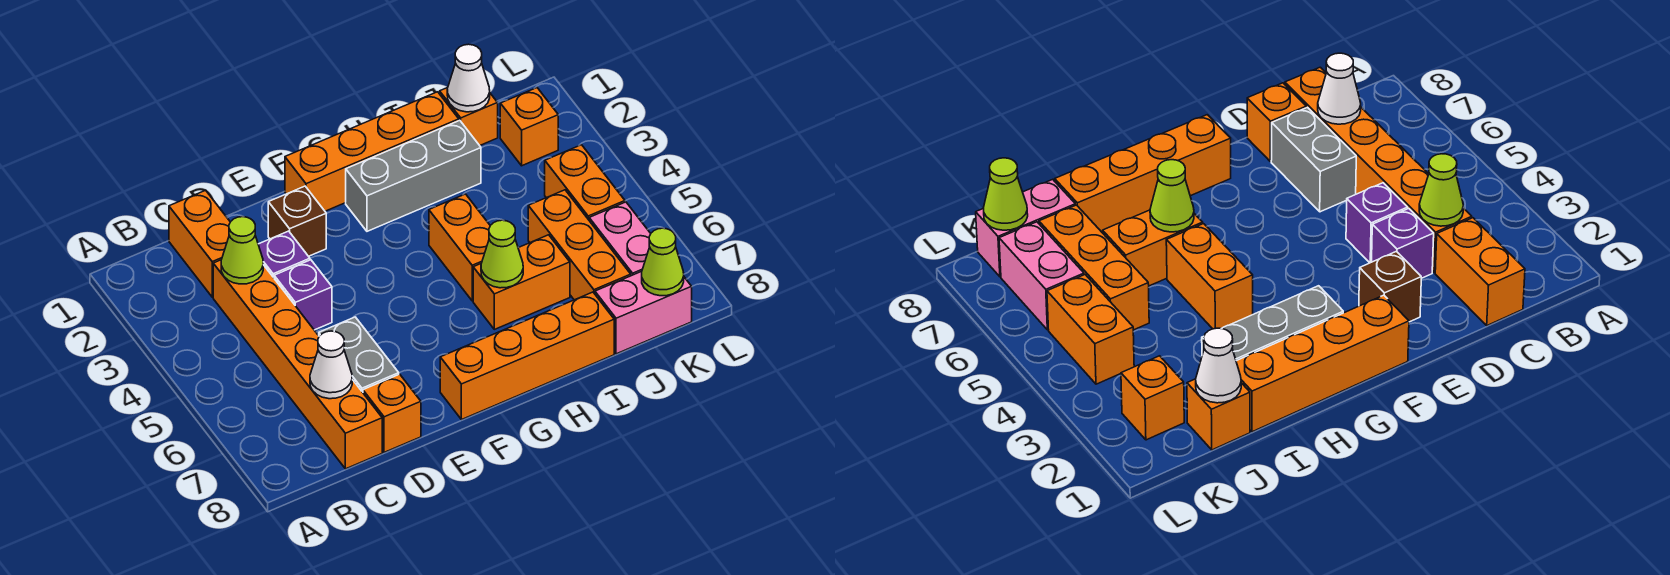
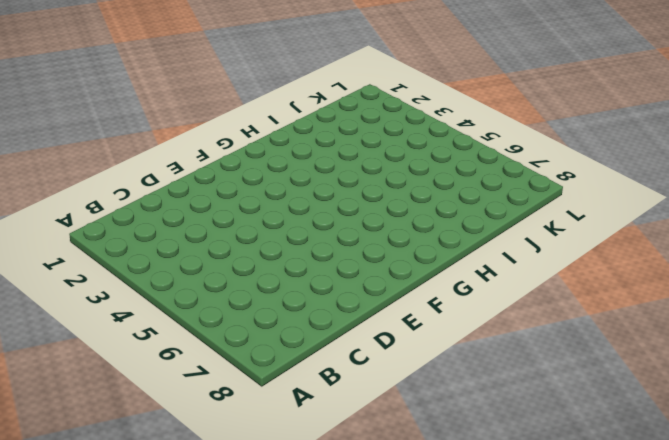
none -> orange brick C1:C2 level 1
none -> orange brick C3:C8 level 1
none -> purple brick D3 level 1

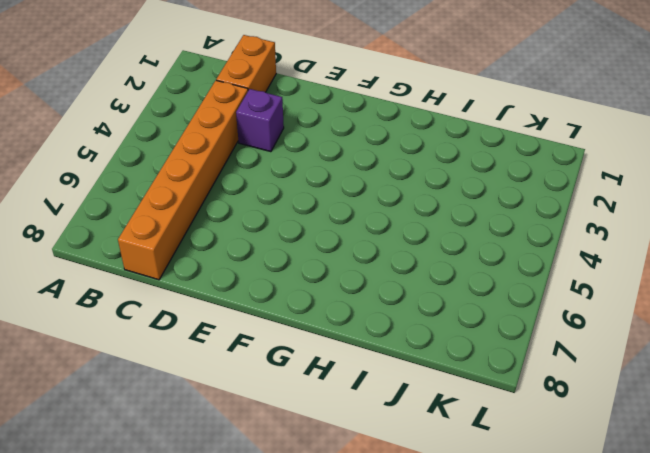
none -> purple brick D4 level 1
none -> grey brick D6:D7 level 1
none -> orange brick D8 level 1

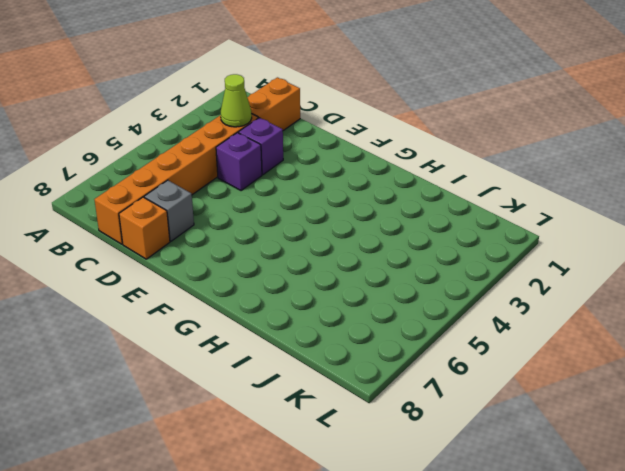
grey brick D7 level 1 -> grey brick D6:D7 level 1
none -> brown brick E2 level 1
none -> orange brick F1:I1 level 1
none -> orange brick F8:I8 level 1

